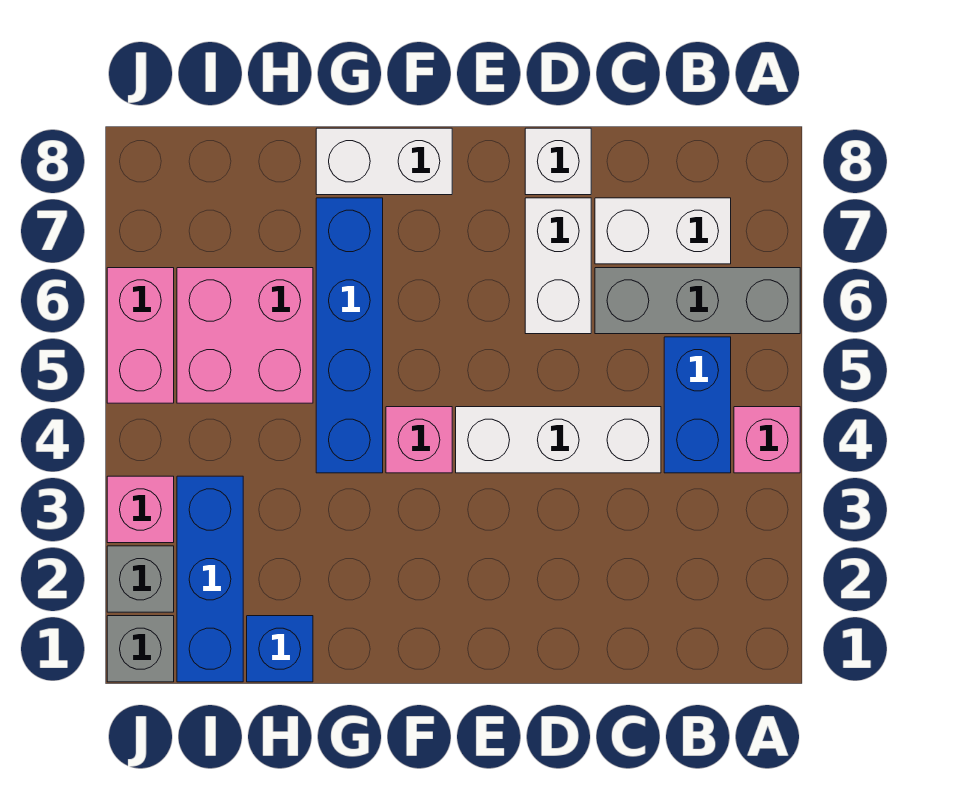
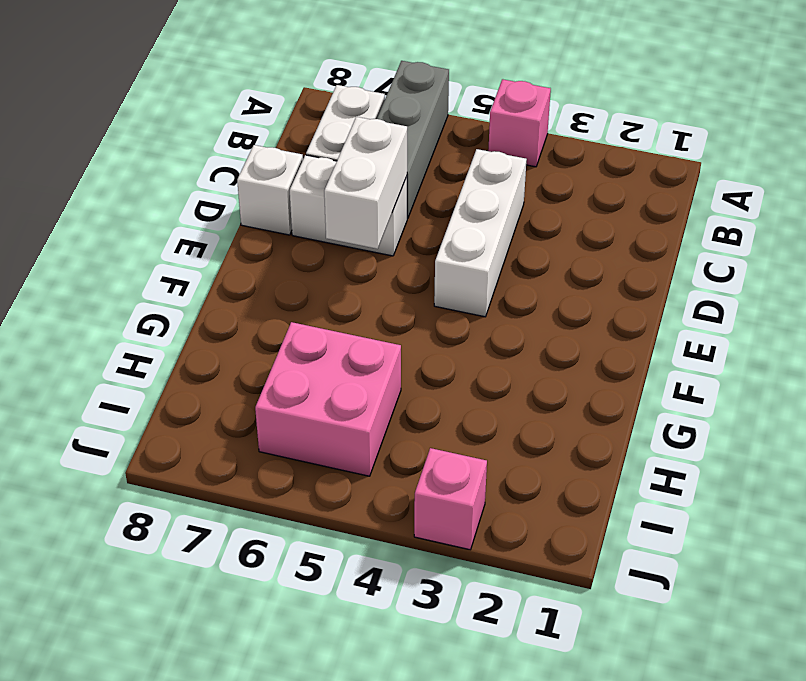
white brick D6:E6 level 2 -> white brick F8:G8 level 1
none -> blue brick B4:B5 level 1
none -> pink brick F4 level 1
none -> blue brick G4:G7 level 1

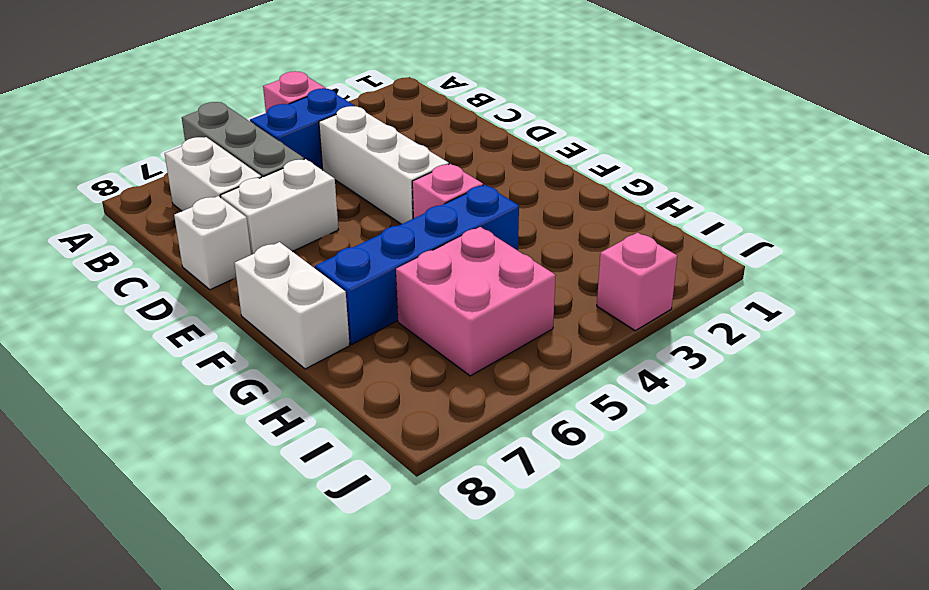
none -> blue brick H1 level 1
none -> blue brick I1:I3 level 1
none -> grey brick J1 level 1

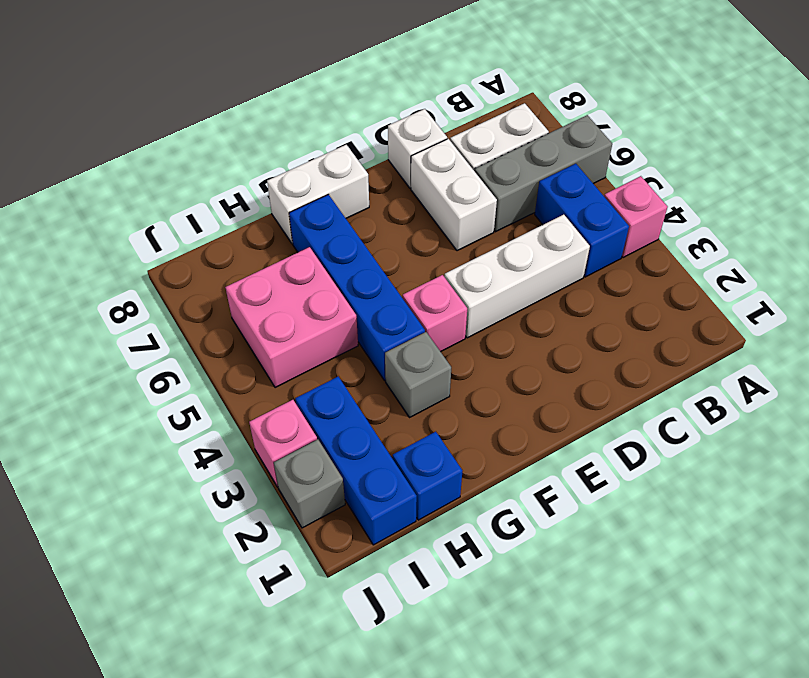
grey brick G3 level 1 -> grey brick J1 level 1
none -> pink brick J5:J6 level 1

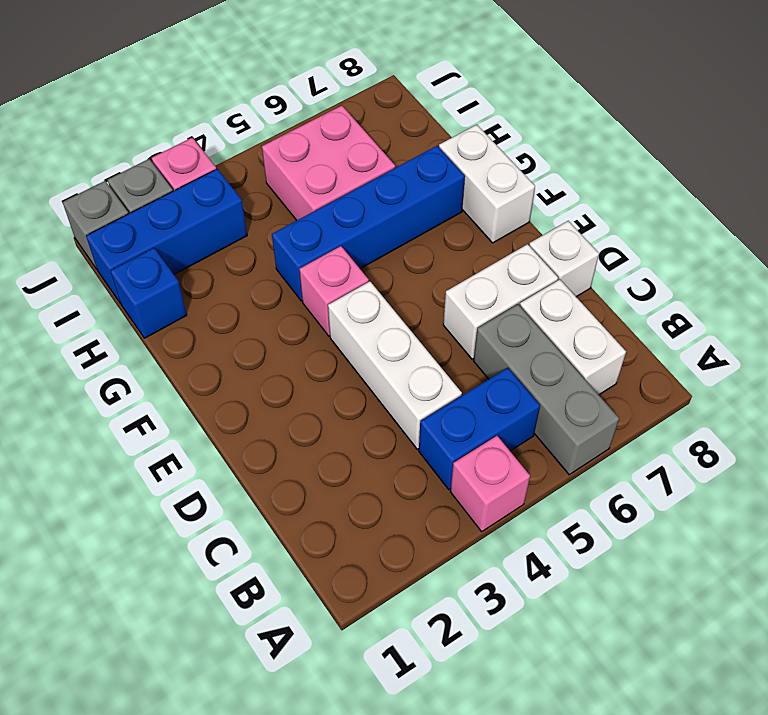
none -> pink brick J5:J6 level 1

